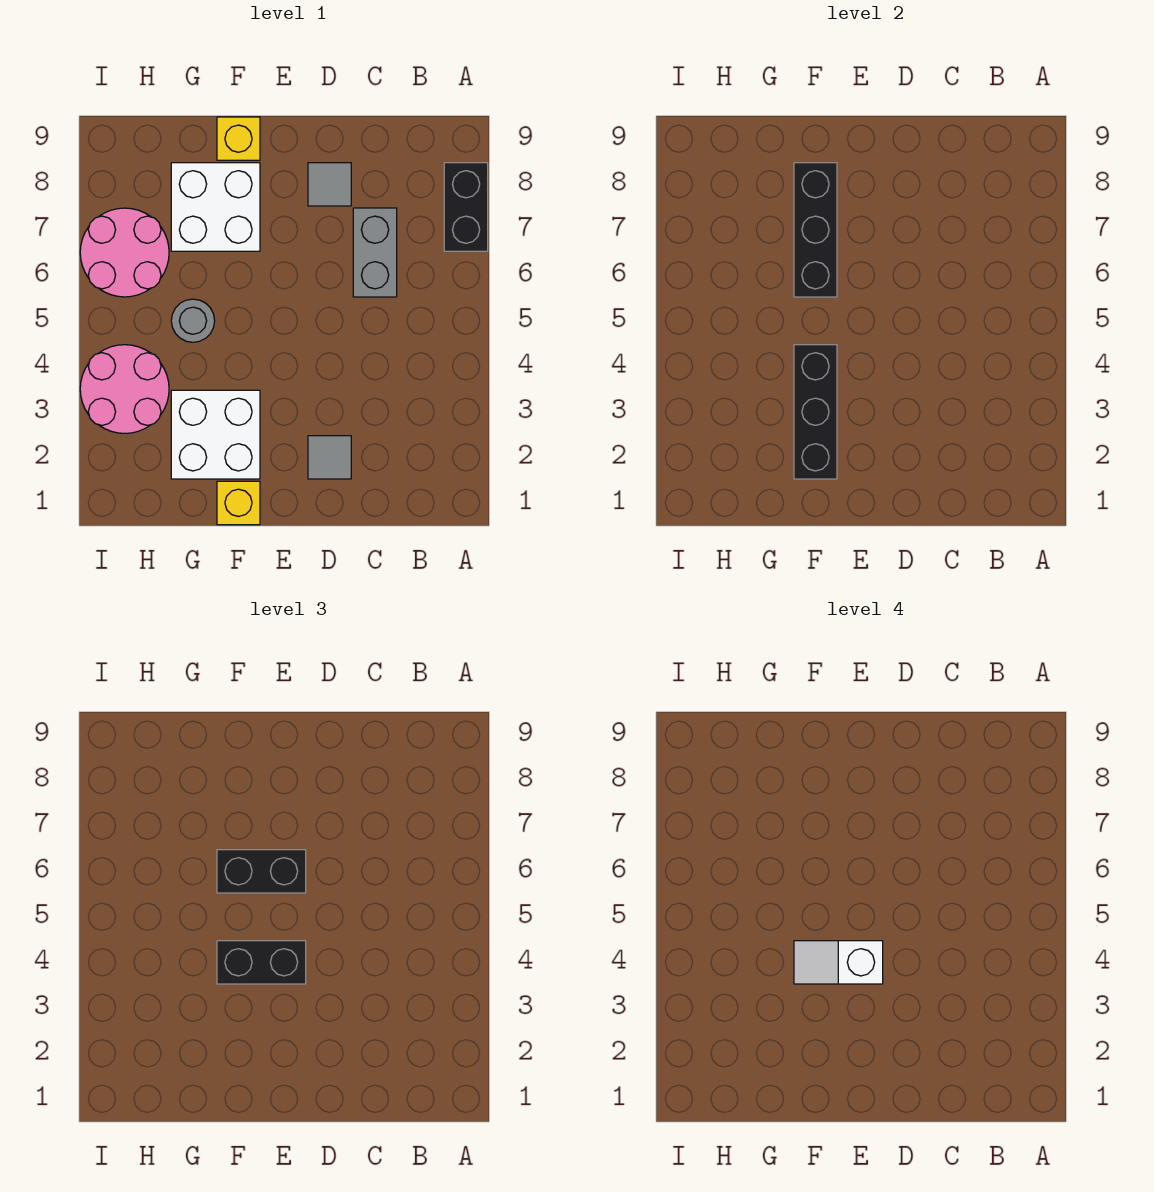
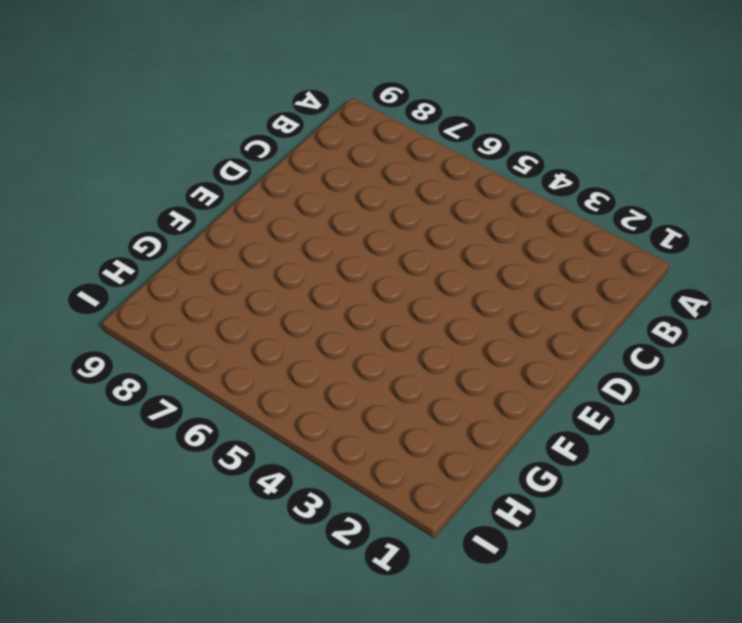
none -> black brick A7:A8 level 1
none -> grey brick C6:C7 level 1
none -> grey tile D2 level 1

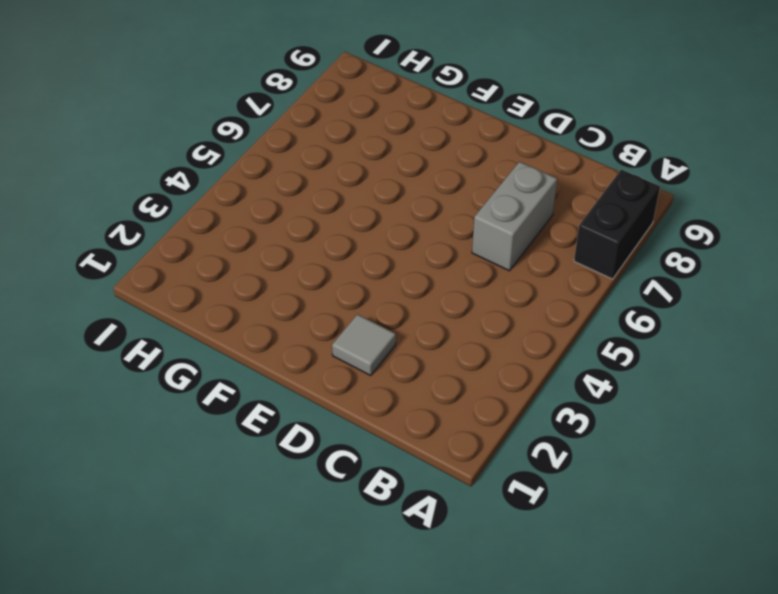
none -> grey tile D8 level 1
none -> yellow brick F1 level 1
none -> white brick F2:G3 level 1

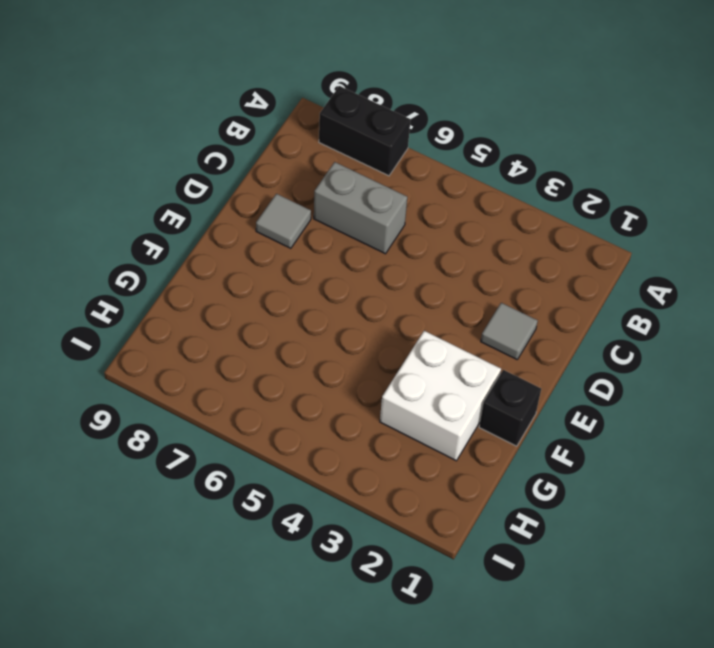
black brick F1 level 1 -> yellow brick F1 level 1
none -> white brick F7:G8 level 1
none -> yellow brick F9 level 1
none -> grey round brick G5 level 1

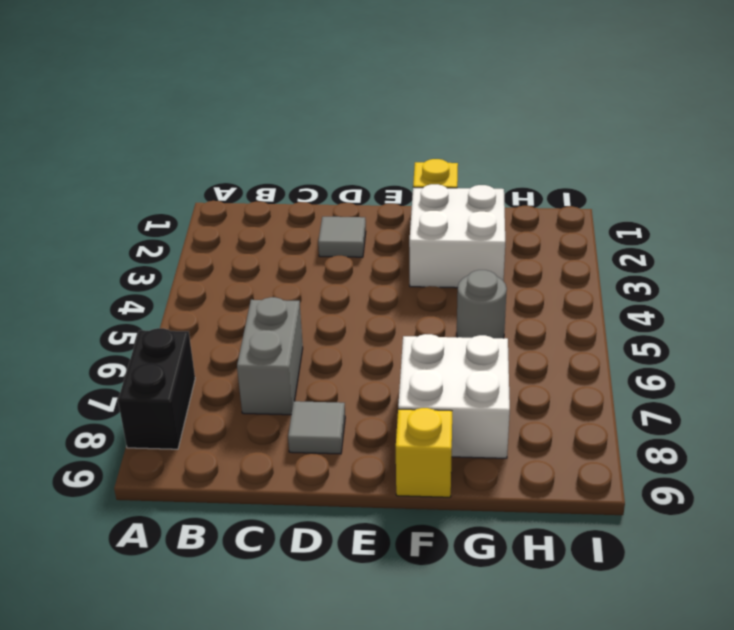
none -> pink round brick H3:I4 level 1
none -> pink round brick H6:I7 level 1
none -> black brick F2:F4 level 2

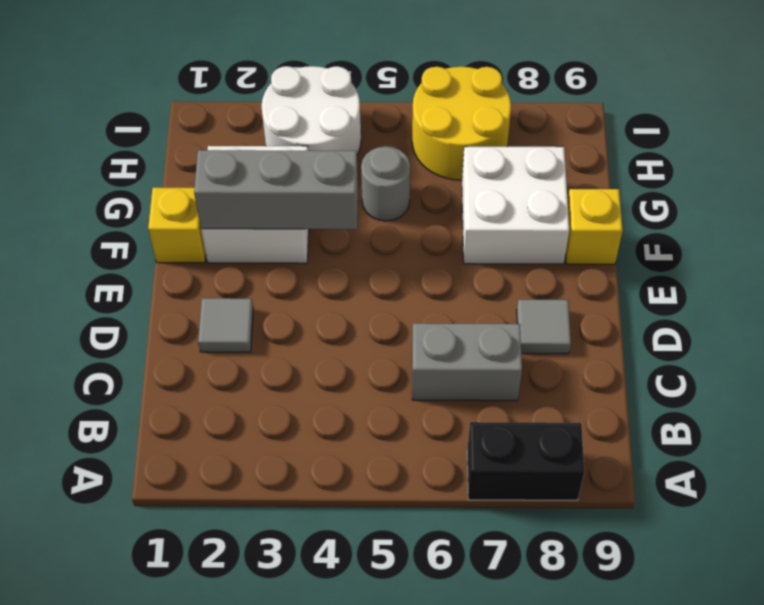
grey brick F2:F4 level 2 -> black brick F2:F4 level 2
white round brick H3:I4 level 1 -> pink round brick H3:I4 level 1
yellow round brick H6:I7 level 1 -> pink round brick H6:I7 level 1
none -> black brick F6:F8 level 2
none -> black brick E4:F4 level 3
none -> black brick E6:F6 level 3

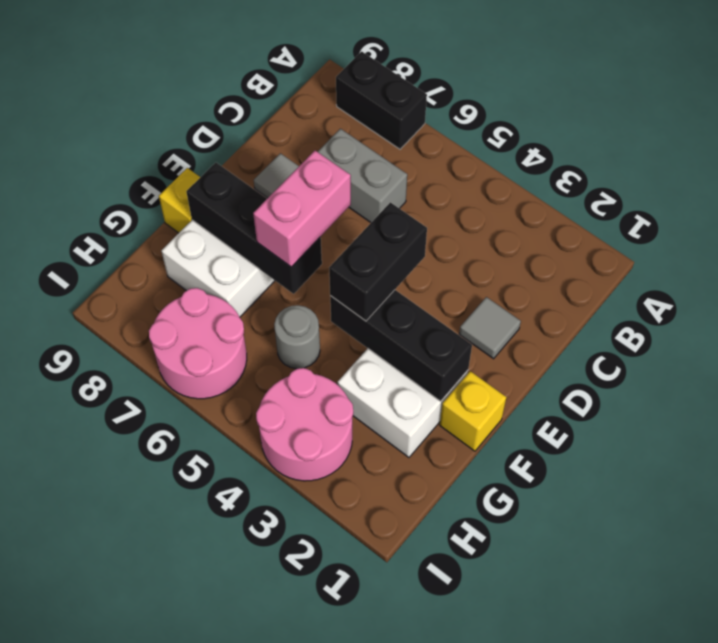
pink brick E6:F6 level 3 -> black brick E6:F6 level 3
none -> white slope E4:F4 level 4 top E

